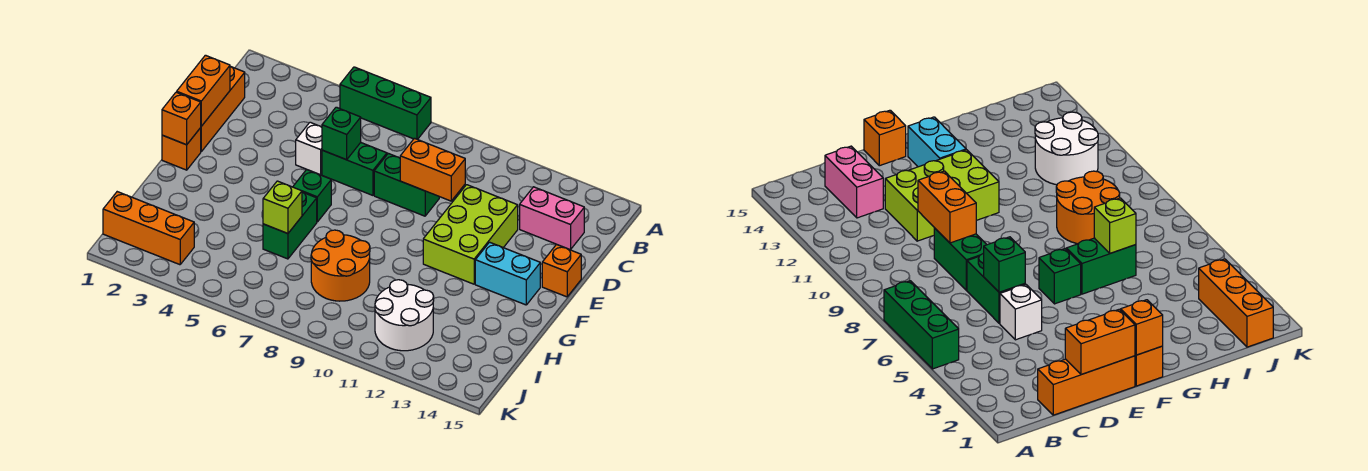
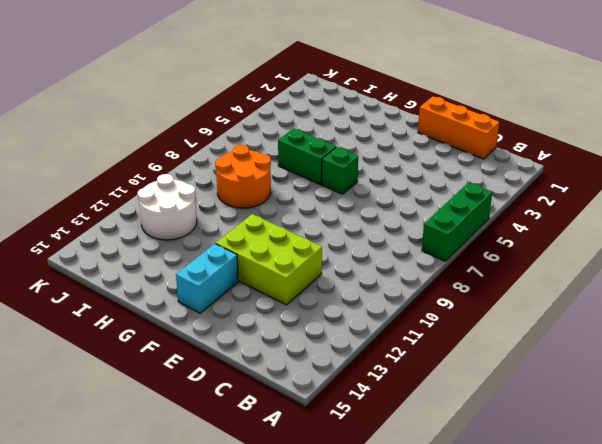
none -> pink brick C13:C14 level 1
none -> white brick D5 level 1
none -> green brick D6:D7 level 1

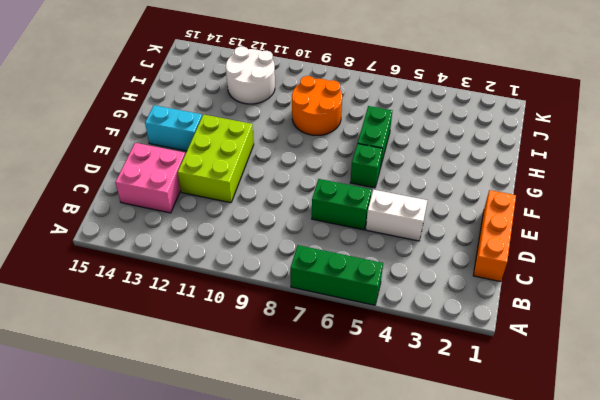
pink brick C13:D14 level 1 -> pink brick C13:C14 level 1
white brick D4:D5 level 1 -> white brick D5 level 1
none -> green brick D8:D9 level 1
none -> orange brick E15 level 1
none -> orange brick F1 level 1

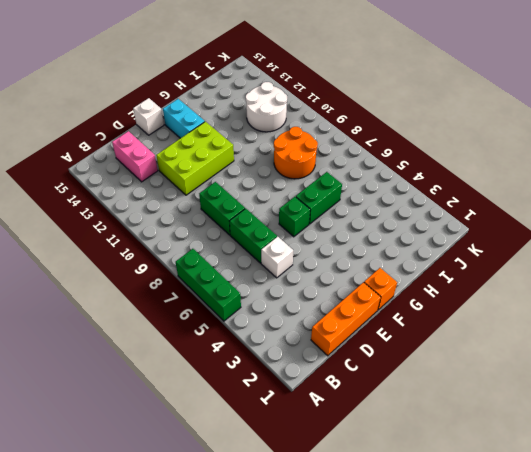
white brick E15 level 1 -> orange brick E15 level 1
none -> orange brick J1:J3 level 1
none -> orange brick D1:E1 level 2
none -> green brick D6 level 2

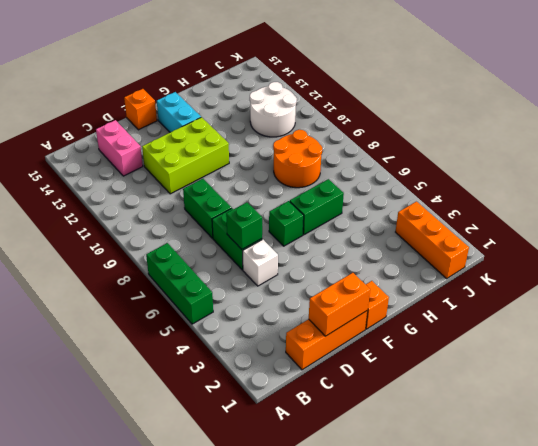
none -> orange brick D9:D10 level 2
none -> orange brick F1 level 2
none -> lime brick H6 level 2

